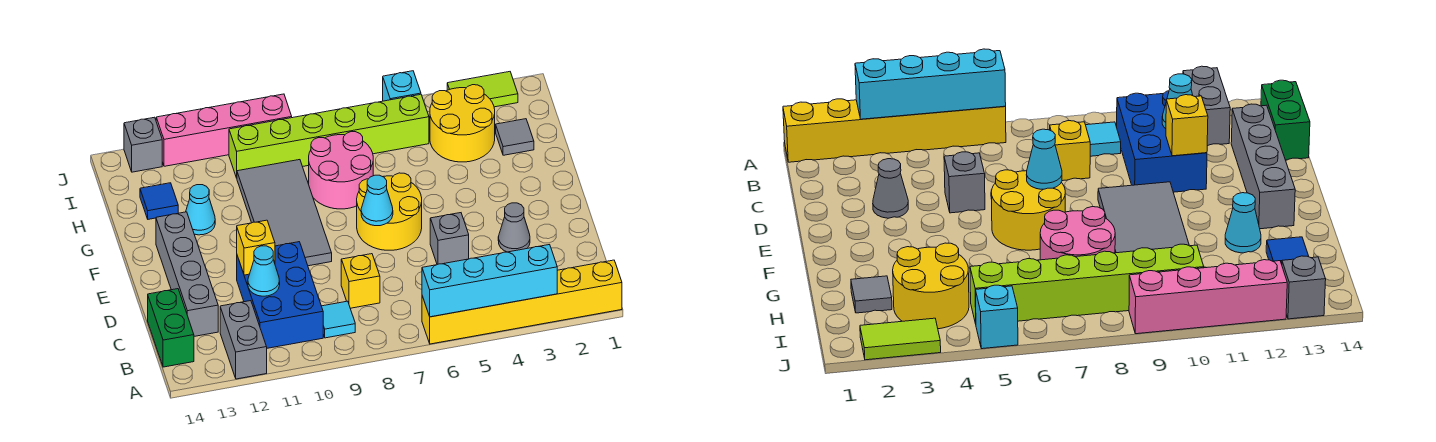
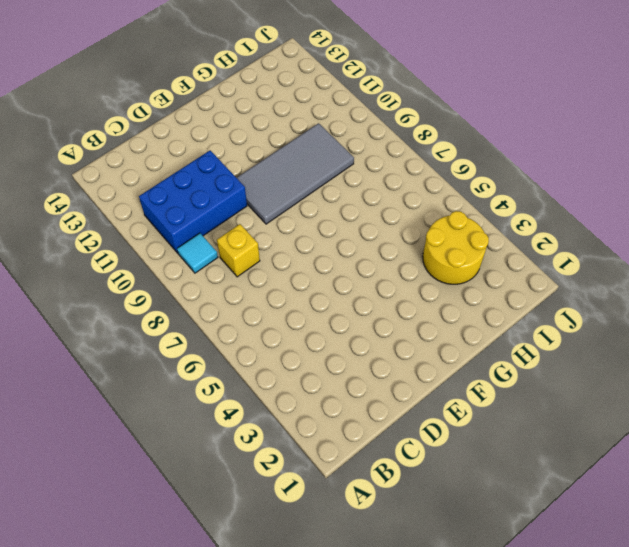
none -> yellow brick A1:A6 level 1
none -> grey brick A12:B12 level 1
none -> green brick B14:C14 level 1

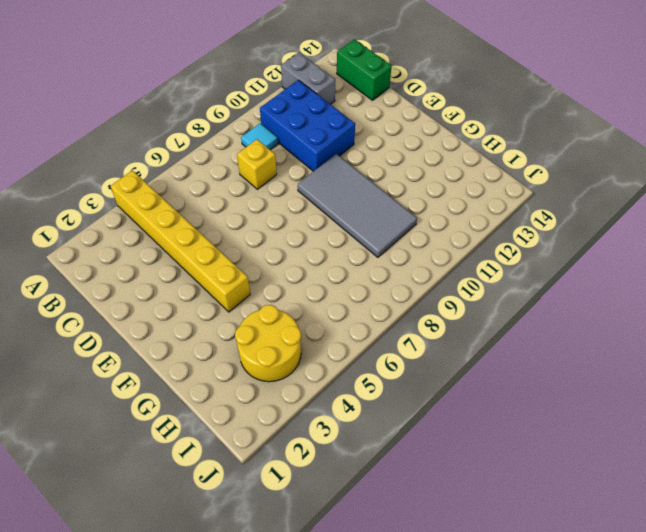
yellow brick A4:F4 level 1 -> yellow brick A1:A6 level 1
none -> grey brick C13:F13 level 1
none -> grey cone D3 level 1
none -> grey brick D5 level 1

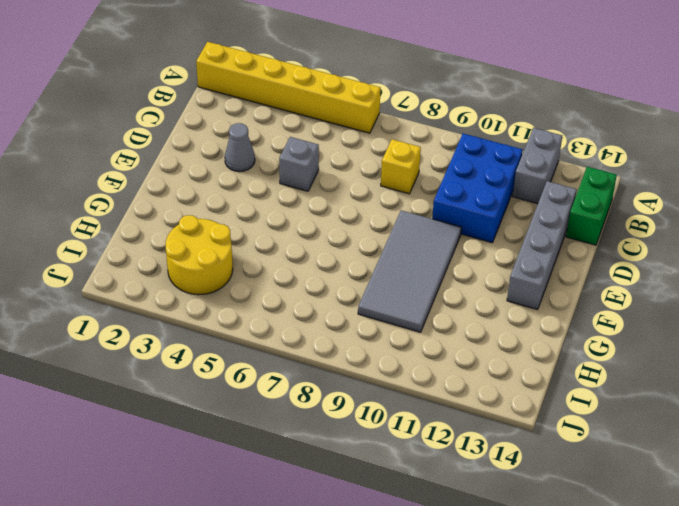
none -> cyan tile B9 level 1
none -> yellow round brick E6:F7 level 1
none -> pink round brick G7:H8 level 1

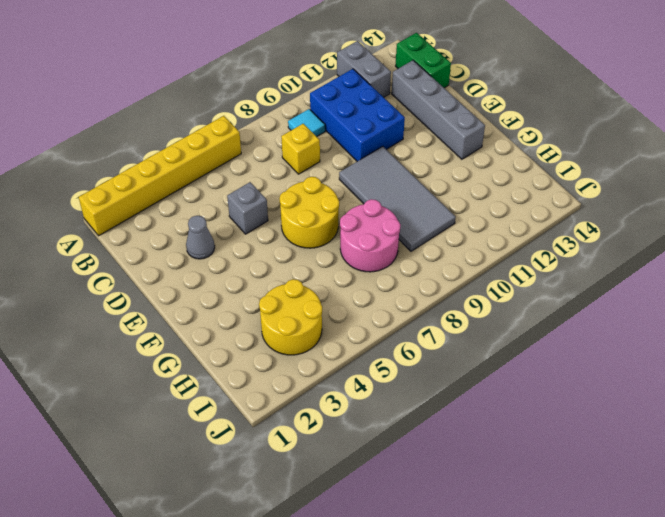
none -> cyan cone G12 level 1
none -> grey tile H2 level 1
none -> blue tile H13 level 1

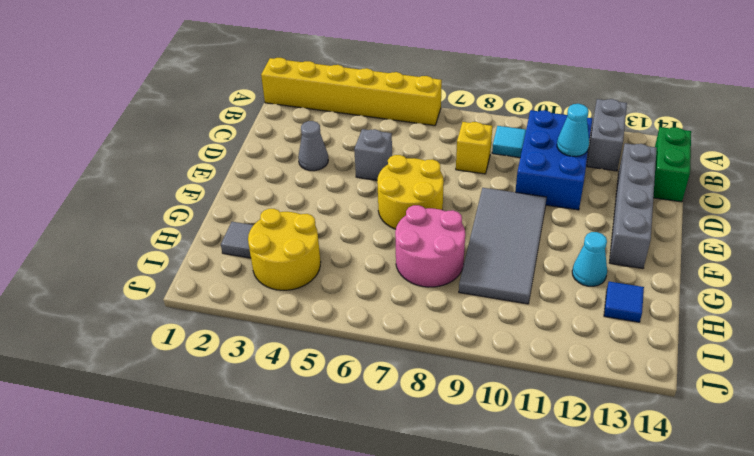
none -> lime brick I5:I10 level 1
none -> lime tile J2:J3 level 1
none -> cyan brick J5 level 1

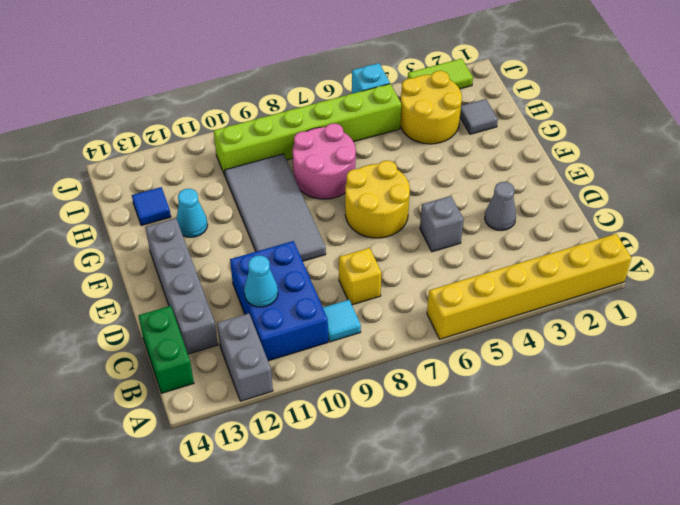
none -> pink brick J9:J12 level 1
none -> grey brick J13 level 1
none -> cyan brick A3:A6 level 2

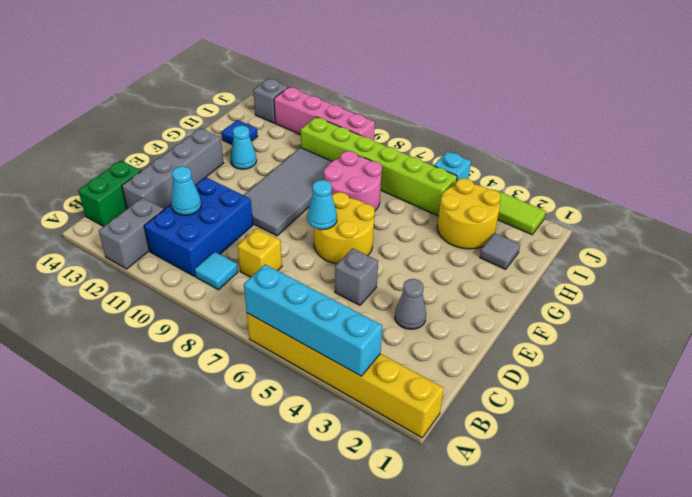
none -> yellow brick D11 level 2

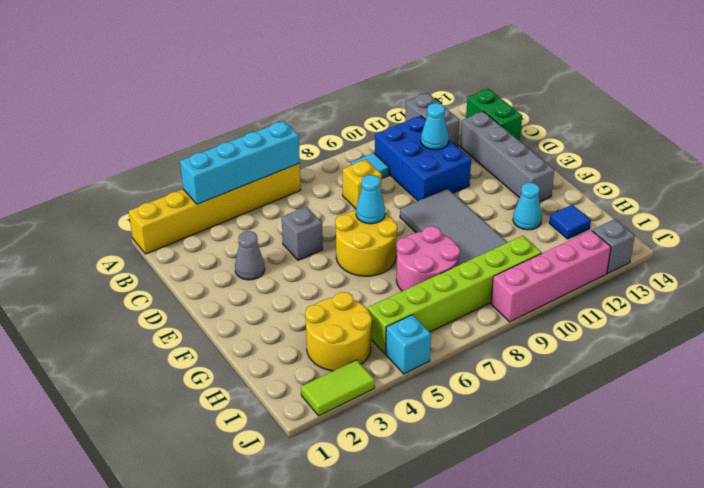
none -> grey tile H2 level 1
none -> yellow brick D11 level 2

